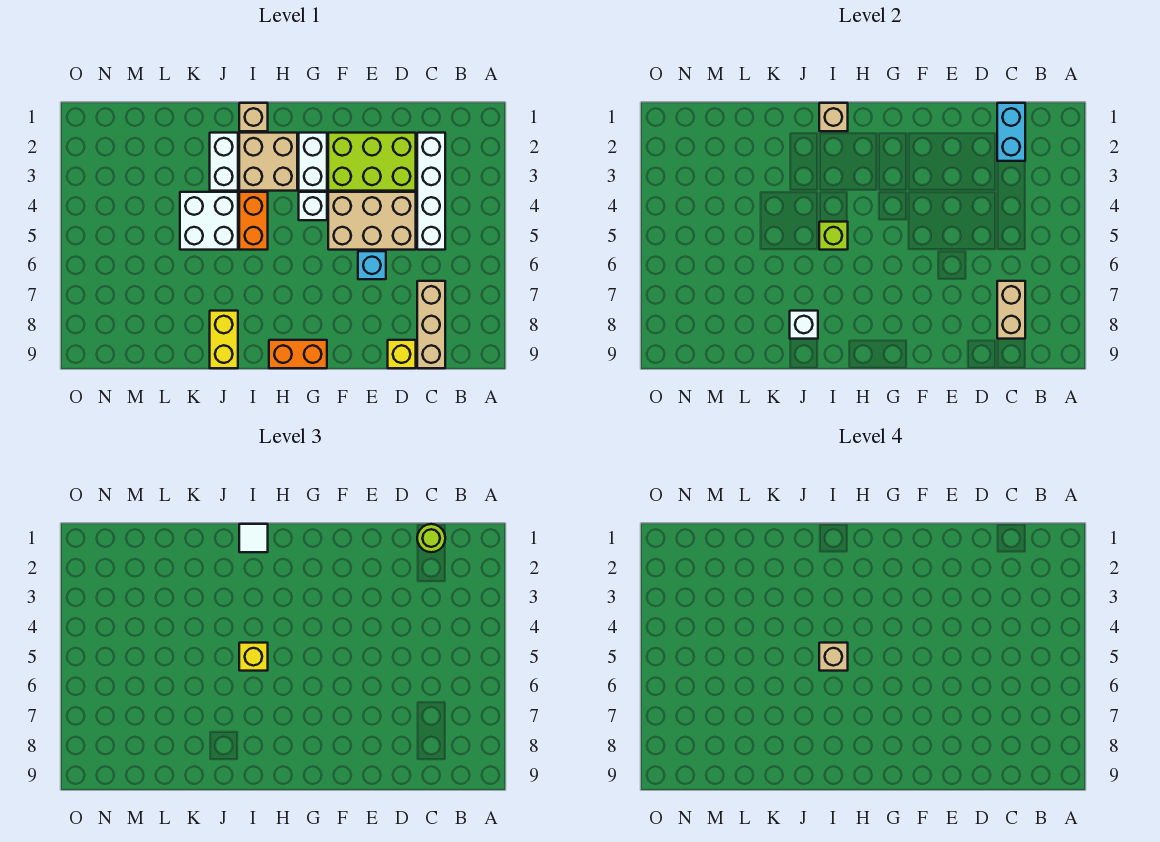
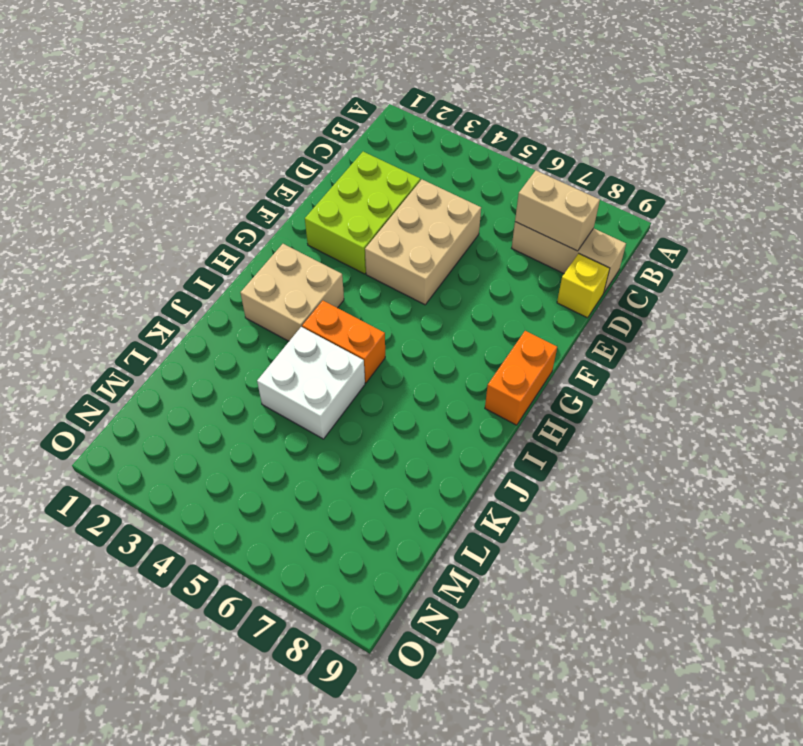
none -> white brick C2:C5 level 1
none -> cyan brick E6 level 1
none -> white brick G2:G3 level 1

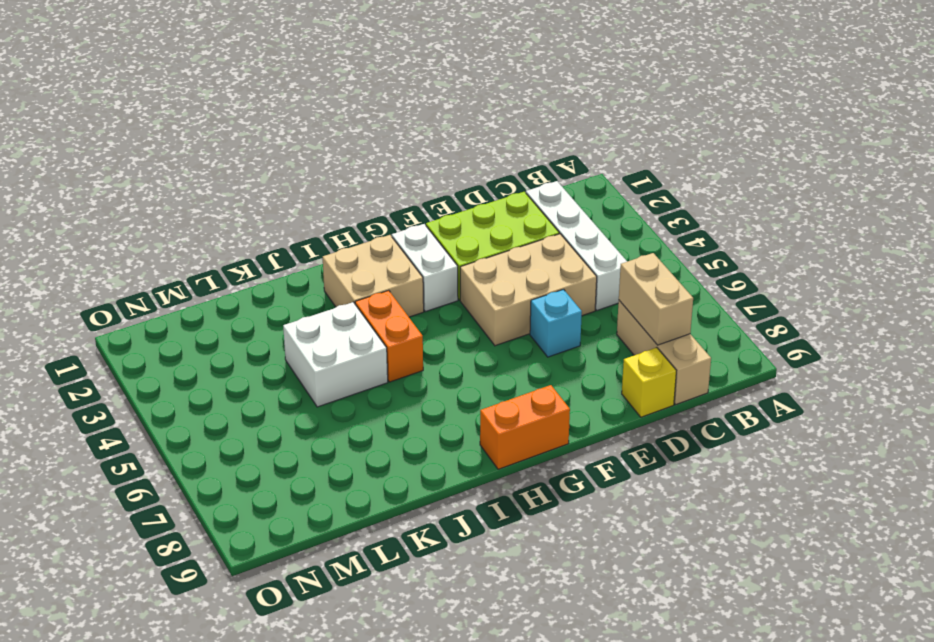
none -> white brick G4 level 1
none -> tan brick I1 level 1
none -> white brick J2:J3 level 1

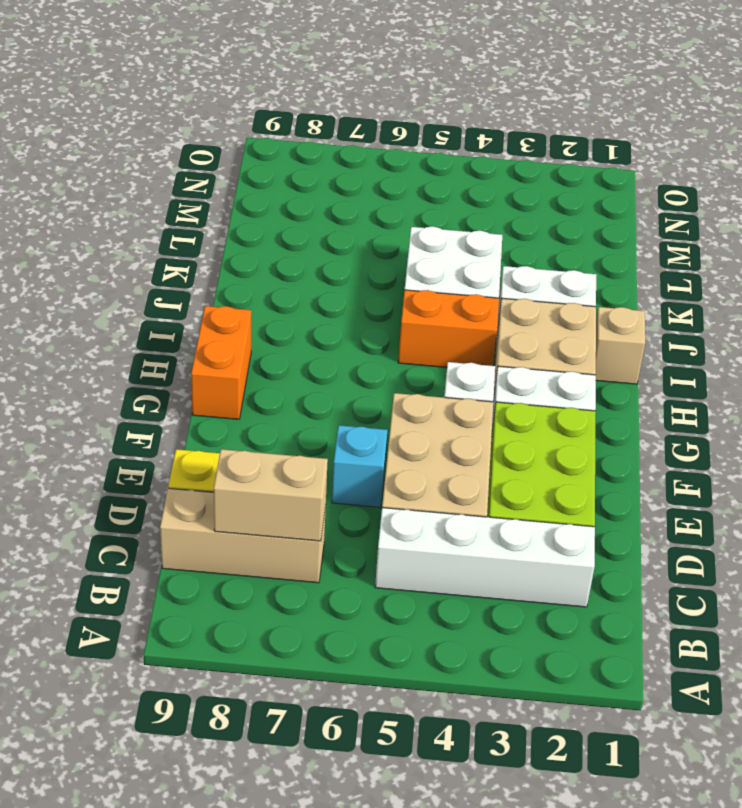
none -> yellow brick J8:J9 level 1
none -> cyan brick C1:C2 level 2
none -> tan brick I1 level 2

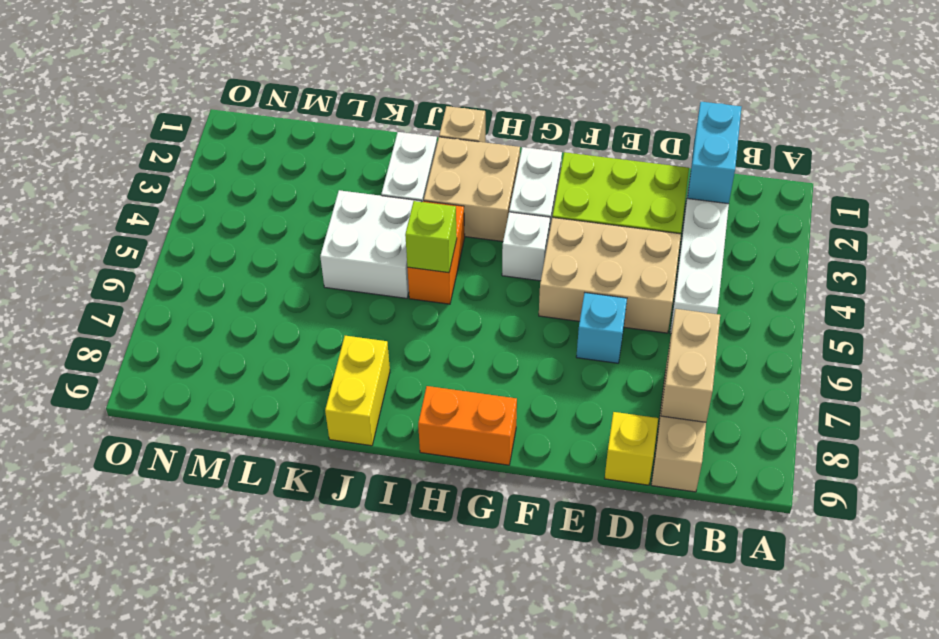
none -> tan brick I1 level 2
none -> white brick J8 level 2
none -> lime round brick C1 level 3

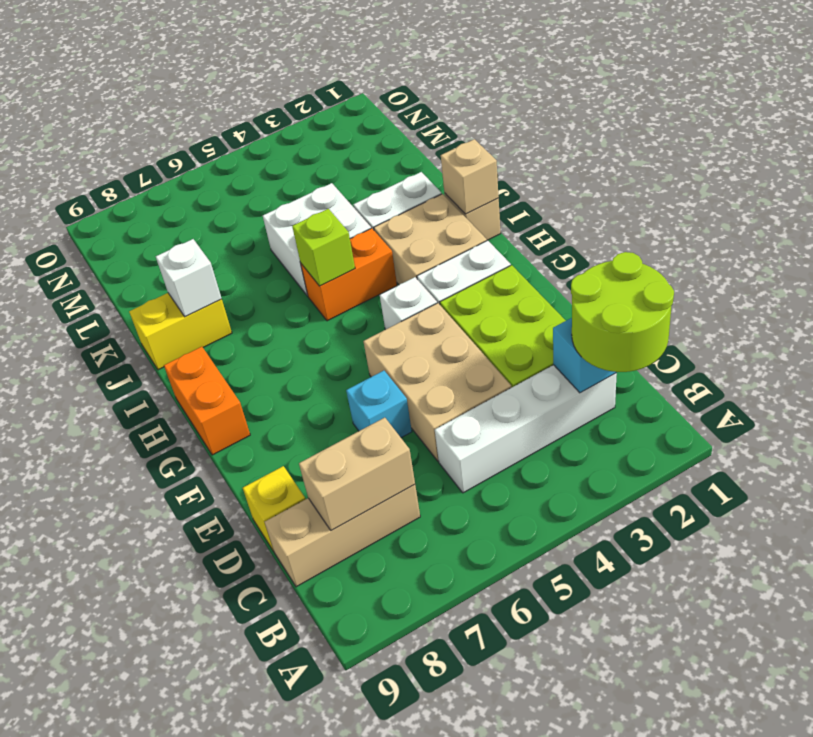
lime round brick B1:C2 level 3 -> lime round brick C1 level 3
none -> white tile I1 level 3
none -> yellow brick I5 level 3
none -> tan brick I5 level 4

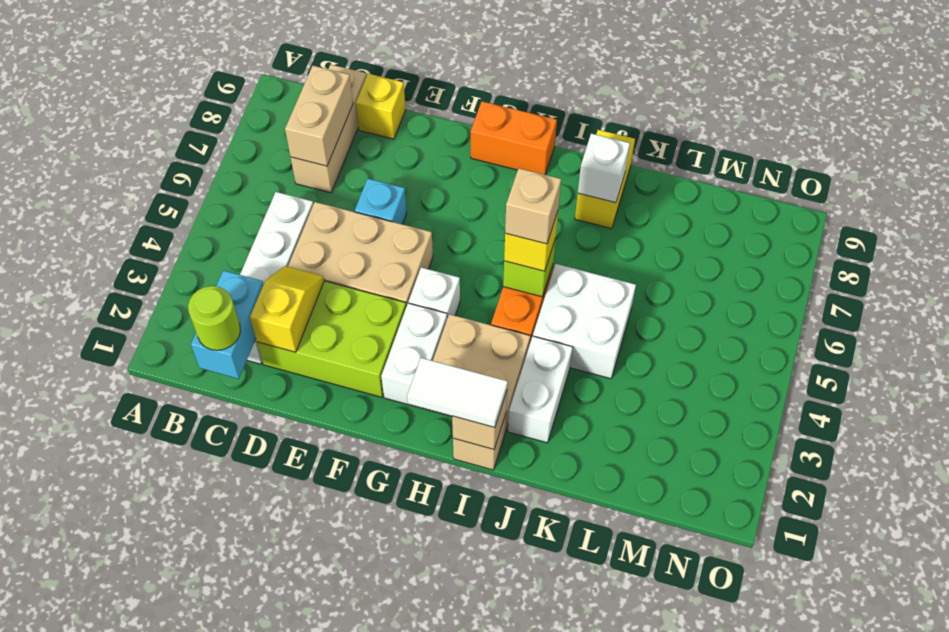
yellow slope D2:D3 level 2 top 2 -> none
white tile H1:I1 level 3 -> white tile I1 level 3

